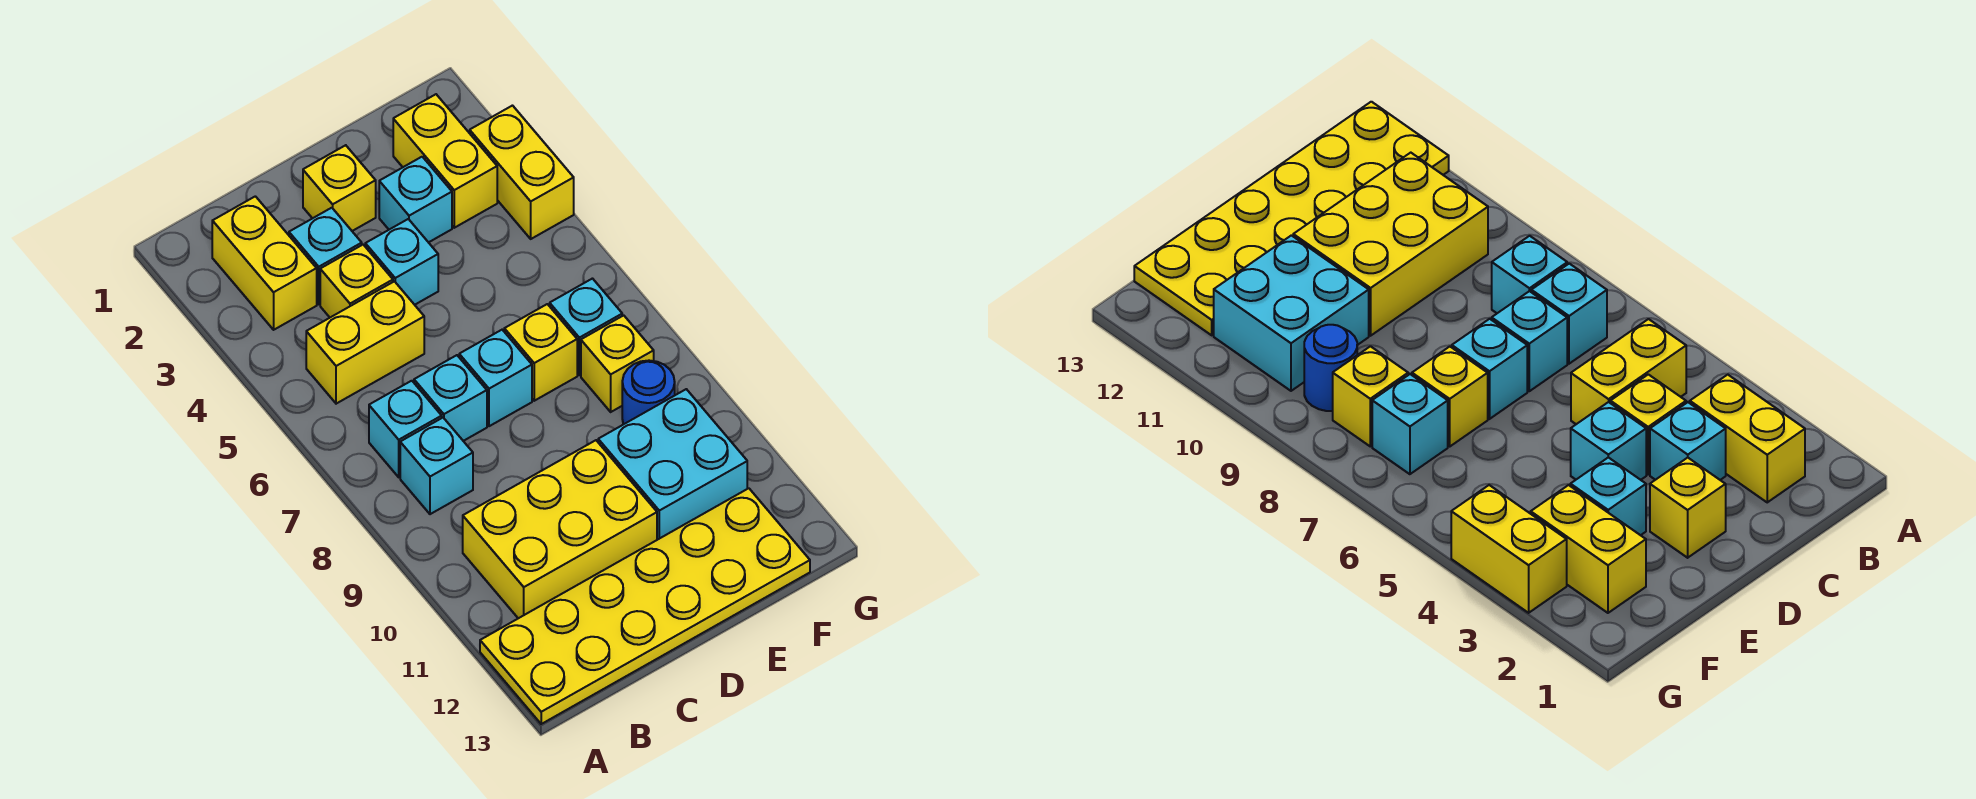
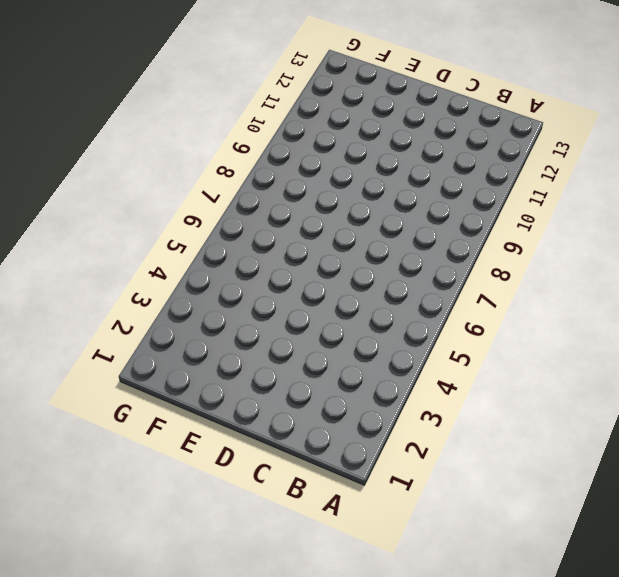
none -> yellow plate A12:F13 level 1
none -> yellow brick B2:B3 level 1
none -> yellow brick B5:C5 level 1

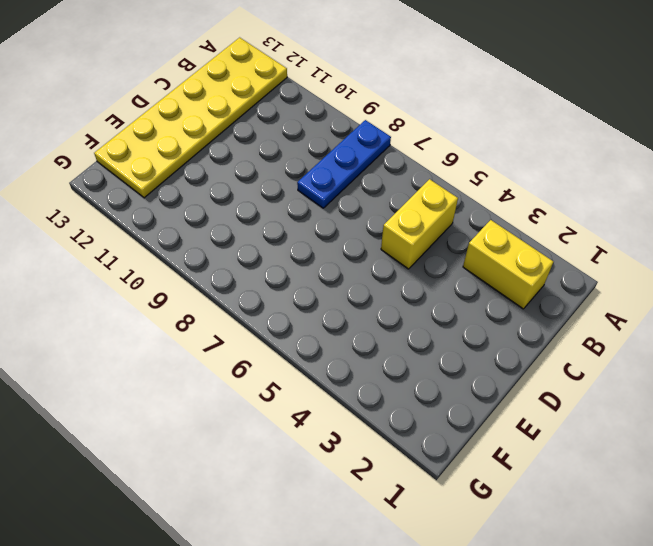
blue plate A8:C8 level 1 -> cyan brick B8 level 1
none -> cyan brick B7 level 1
none -> yellow brick B10:D11 level 1
none -> cyan brick C3 level 1

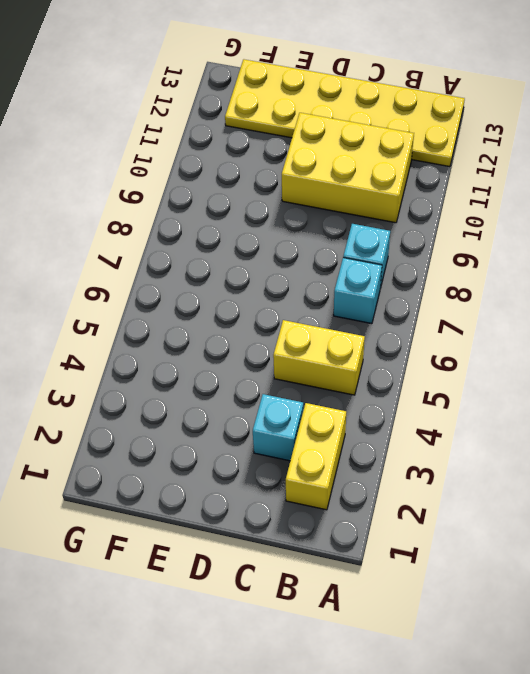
none -> yellow brick C4 level 1
none -> cyan brick C7 level 1
none -> yellow brick D2 level 1

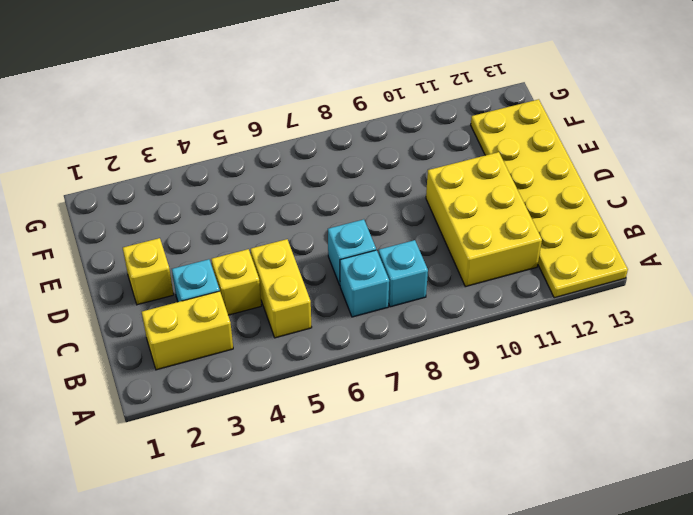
none -> cyan brick D4 level 1
none -> cyan brick D7 level 1
none -> cyan brick E3 level 1

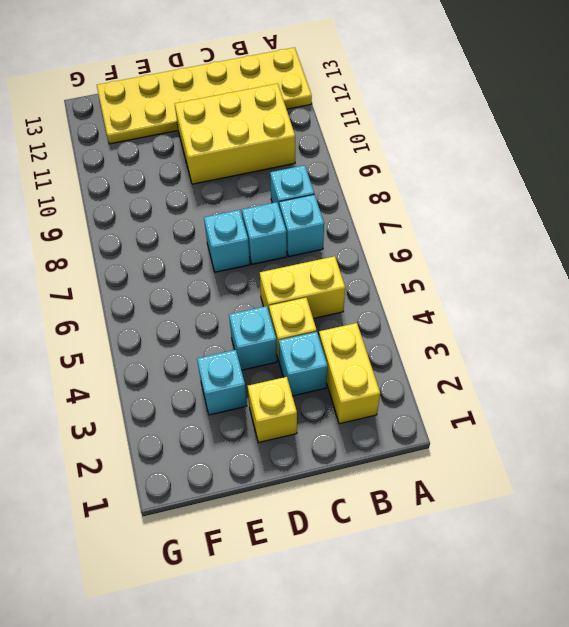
none -> yellow brick E7 level 1
none -> cyan brick E10:F11 level 1
none -> yellow brick F2:F3 level 1

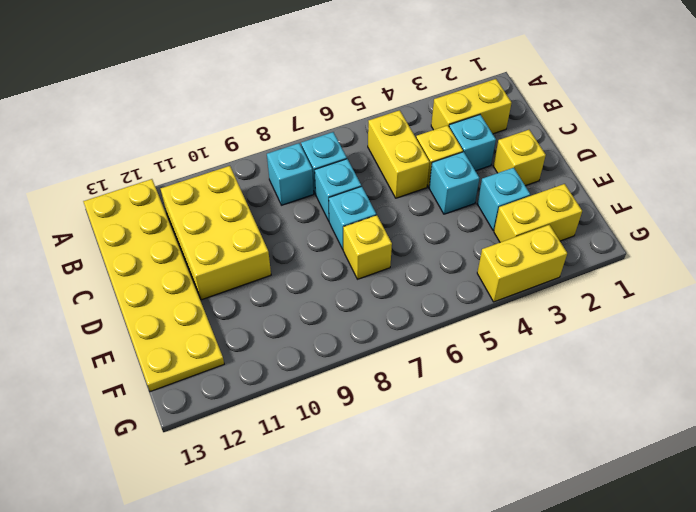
none -> cyan brick E10:F11 level 1
none -> cyan brick F7 level 1
none -> yellow brick F8 level 1

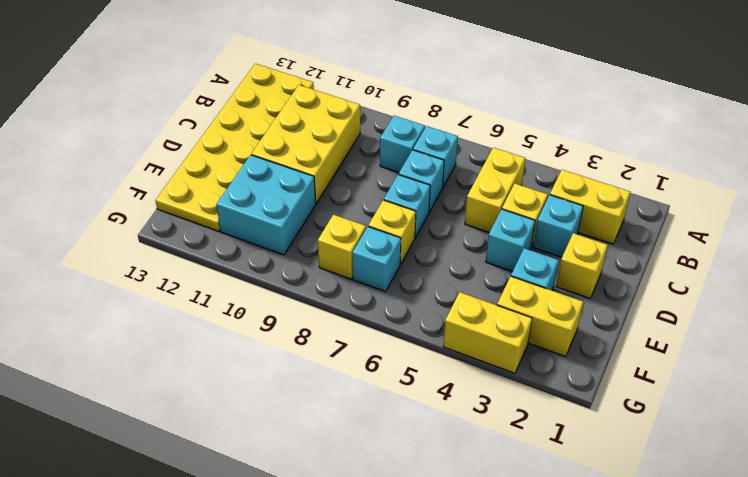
none -> blue round brick F9 level 1

